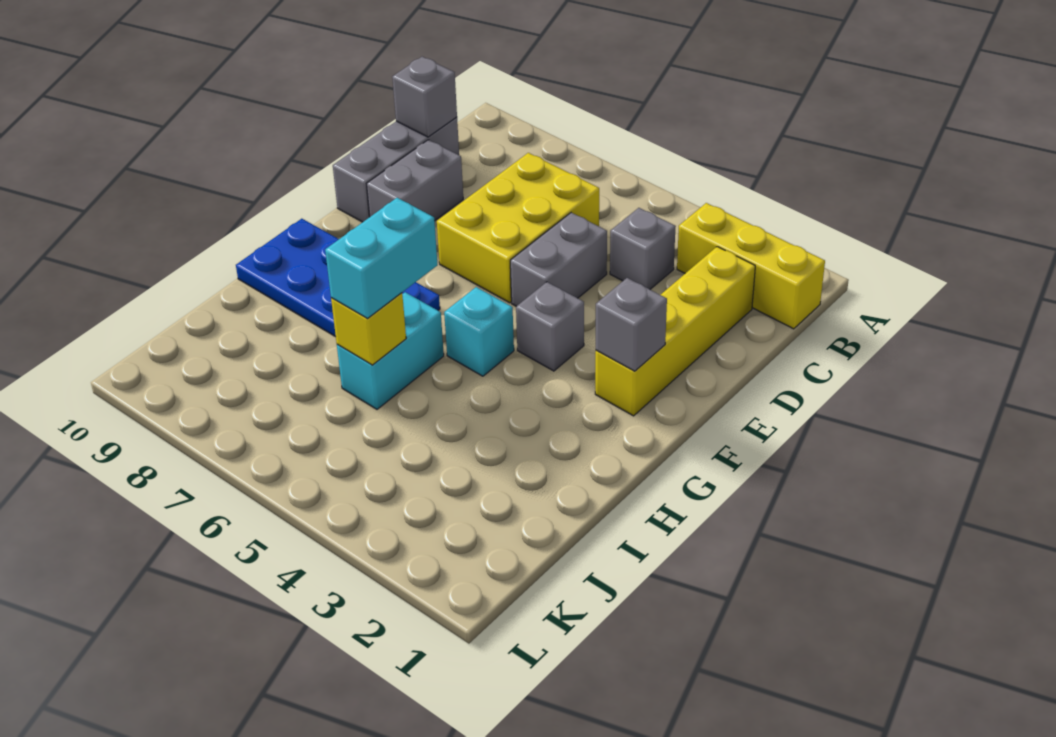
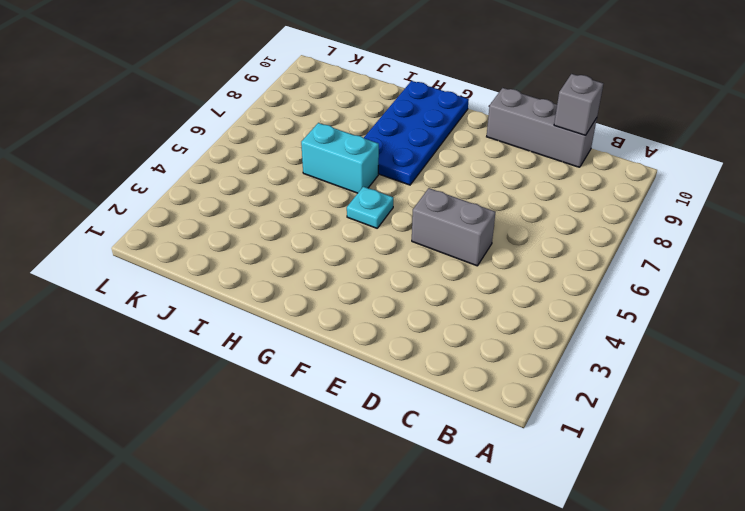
cyan plate G5 level 1 -> cyan brick G5 level 1
none -> yellow brick B1:B3 level 1
none -> yellow brick C2:F2 level 1
none -> grey brick C4 level 1

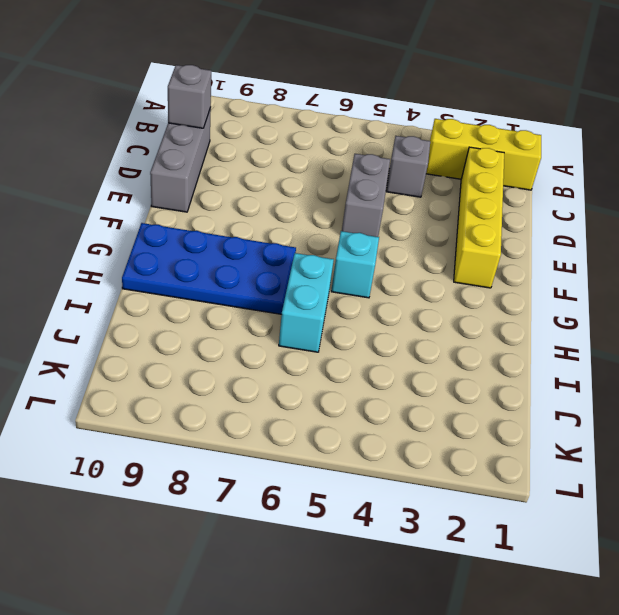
none -> yellow brick C6:E7 level 1
none -> grey brick D9:E9 level 1
none -> grey brick F4 level 1

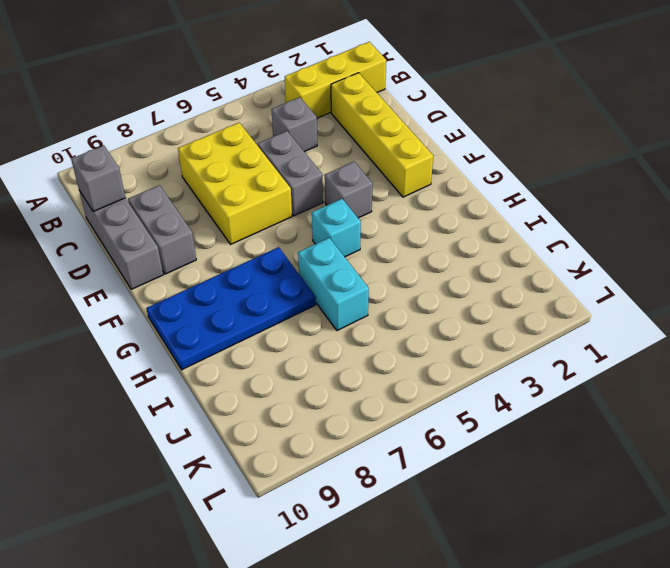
none -> grey brick F2 level 2
none -> yellow brick I6 level 2
none -> cyan brick H6:I6 level 3

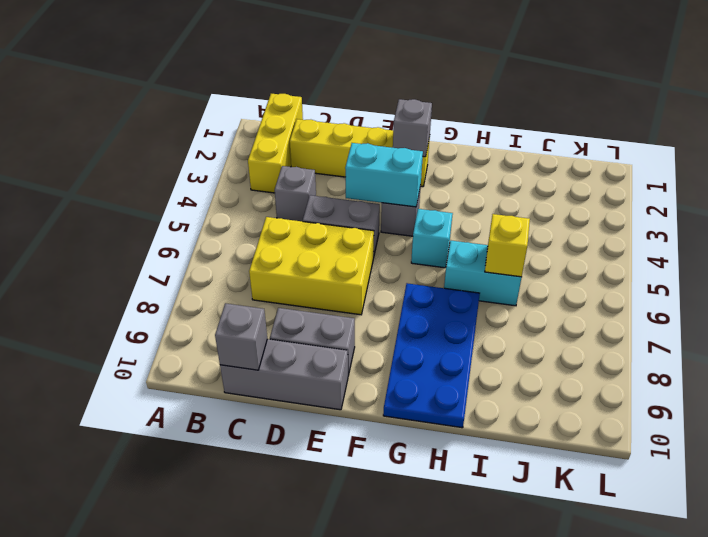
cyan brick E4:F4 level 2 -> cyan brick H6:I6 level 3

